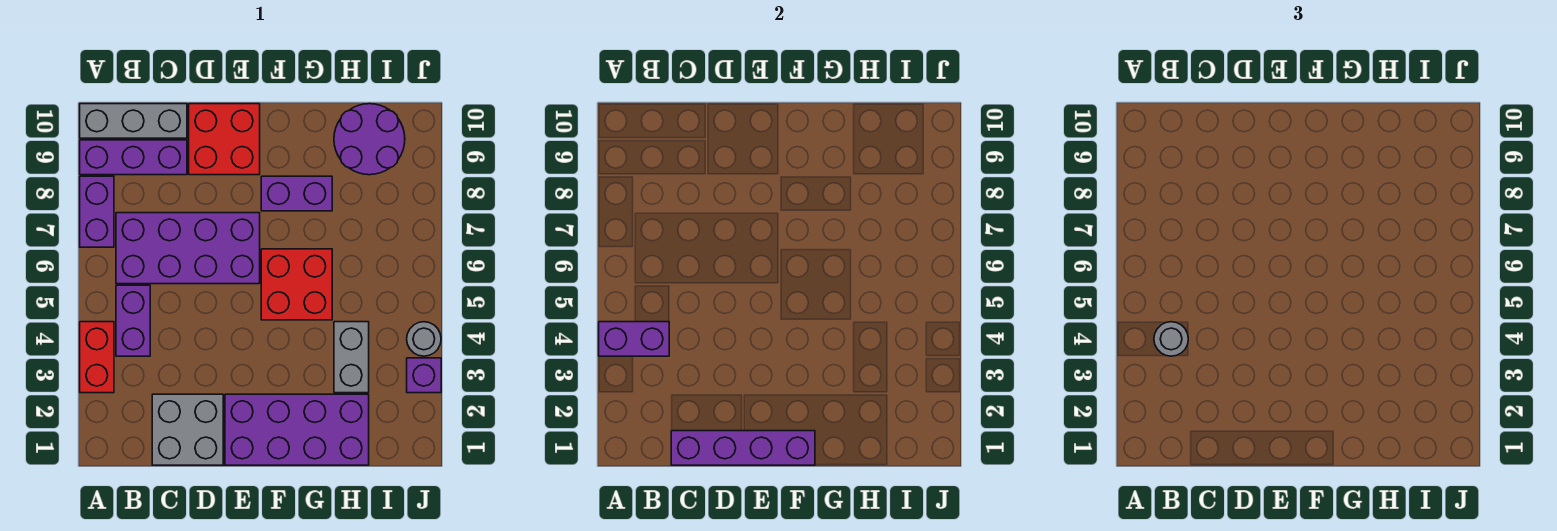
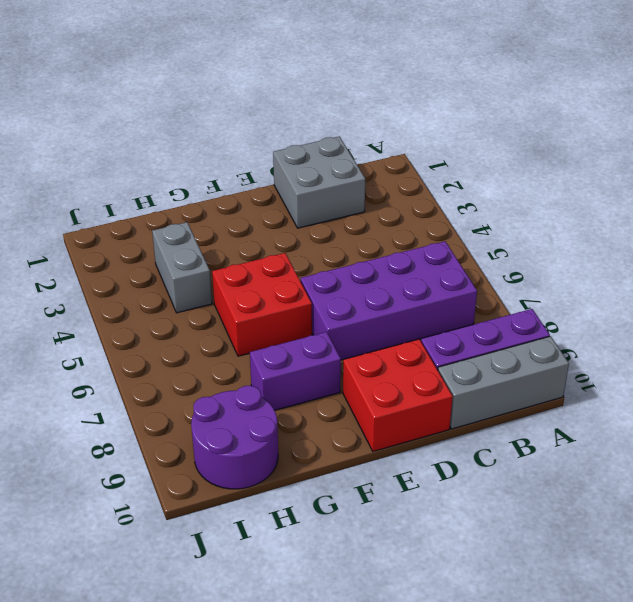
none -> red brick A3:A4 level 1
none -> purple brick A7:A8 level 1
none -> purple brick B4:B5 level 1

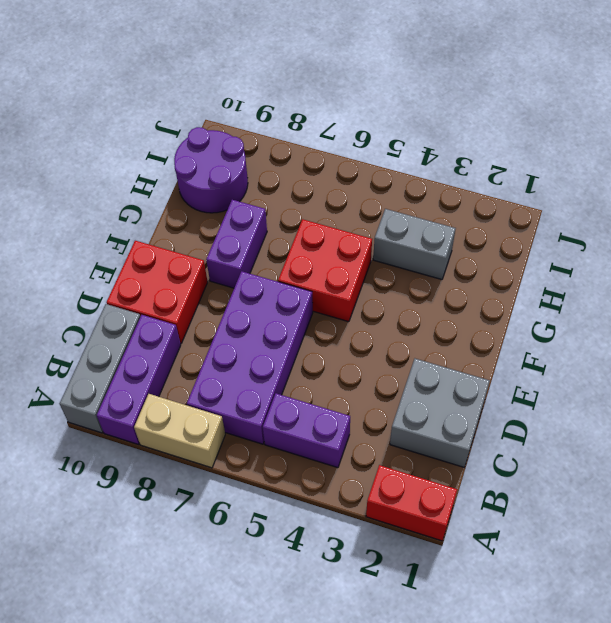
red brick A1:A2 level 1 -> red brick A3:A4 level 1
tan brick A7:A8 level 1 -> purple brick A7:A8 level 1
none -> purple brick E1:H2 level 1
none -> purple brick J3 level 1
none -> grey round brick J4 level 1

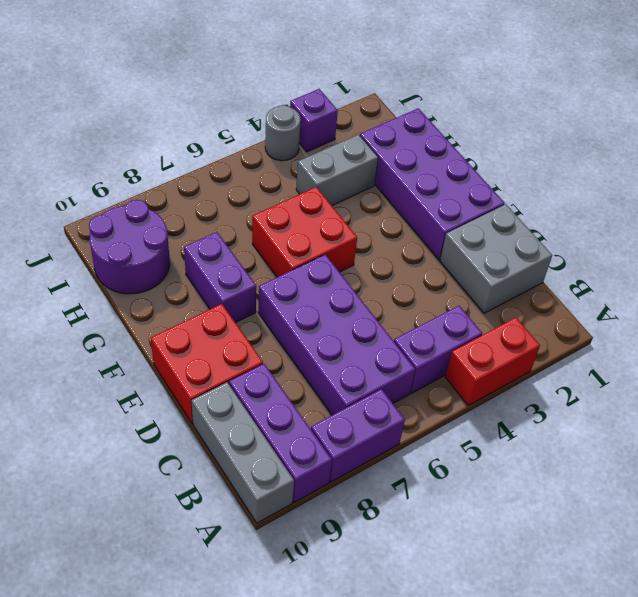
none -> purple brick A4:B4 level 2
none -> purple brick C1:F1 level 2
none -> grey round brick B4 level 3

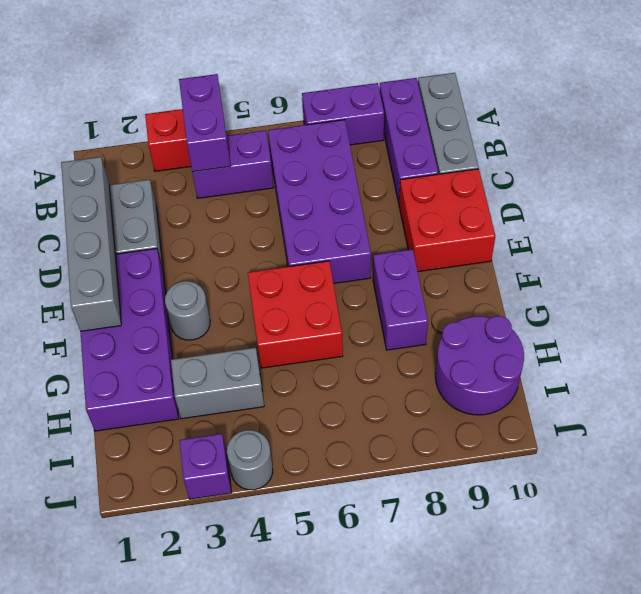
grey brick C1:F1 level 2 -> purple brick C1:F1 level 2
grey round brick F3 level 1 -> grey round brick B4 level 3

